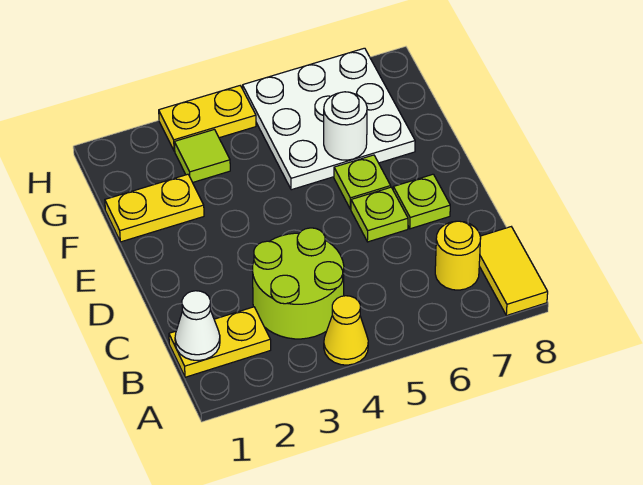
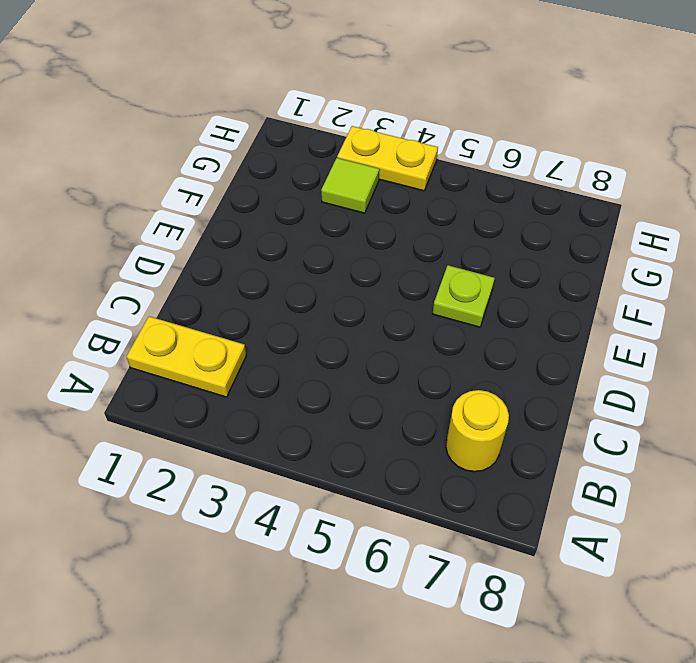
none -> yellow cone A4 level 1
none -> yellow tile A8:B8 level 1
none -> lime round brick B3:C4 level 1

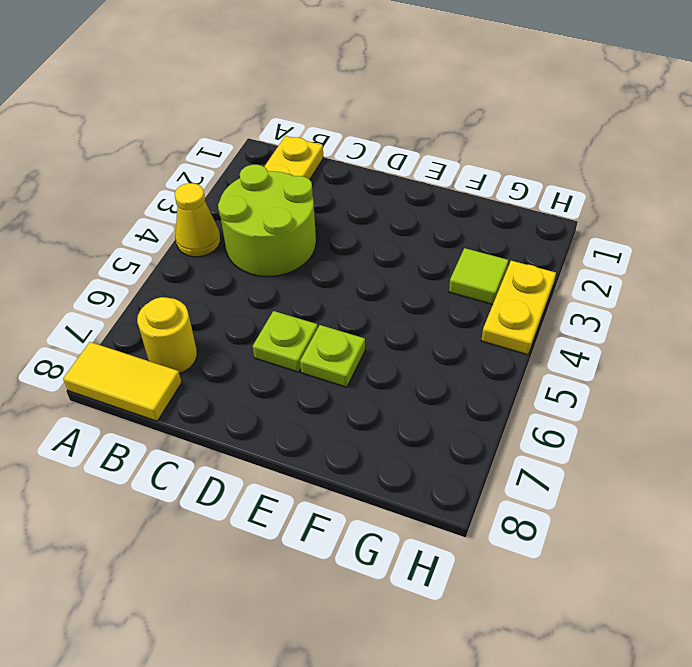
none -> lime plate D7 level 1
none -> yellow plate F1:F2 level 1
none -> white plate F5:H7 level 1

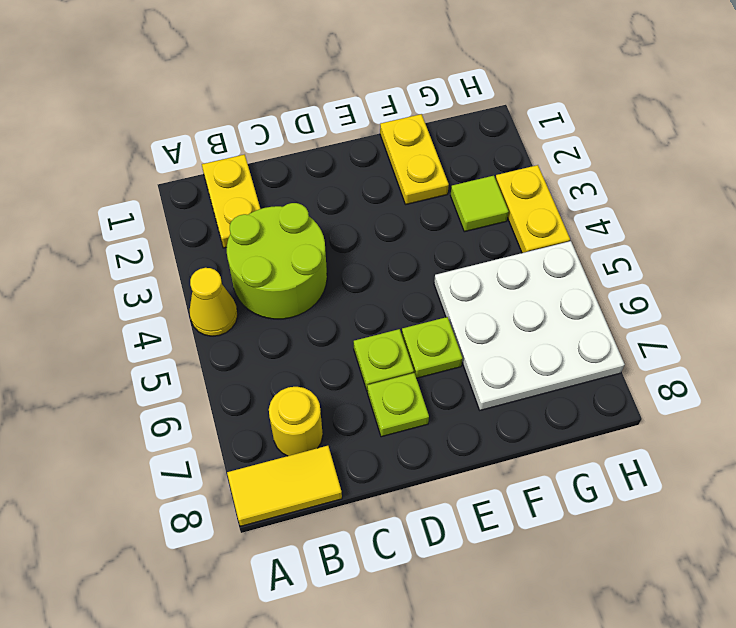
none -> white cone B1 level 2
none -> white round brick F6 level 2

